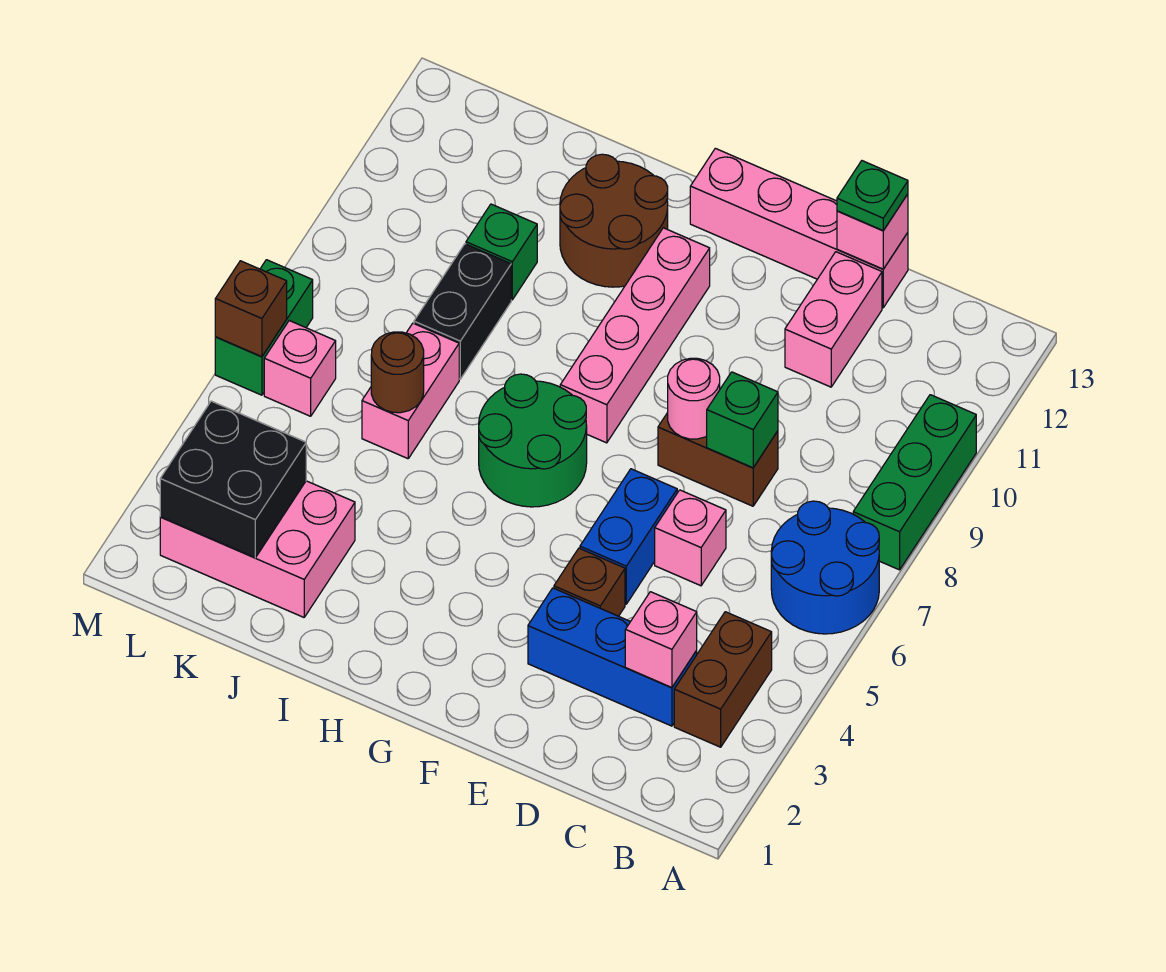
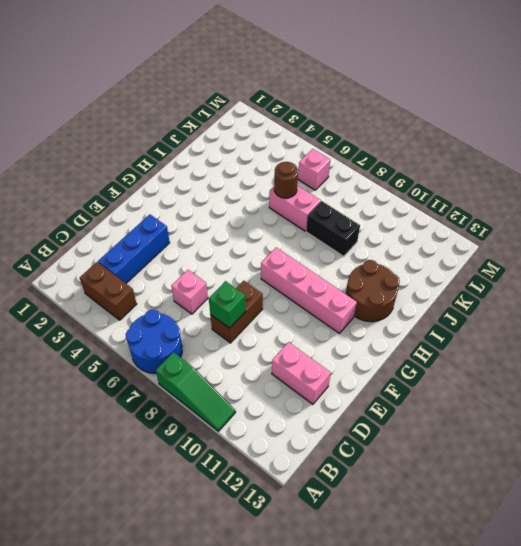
green slope A8:A10 level 1 top 8 -> green brick A8:A10 level 1
none -> pink brick D13:G13 level 1
none -> brown brick E4 level 1
none -> blue brick E5:E6 level 1

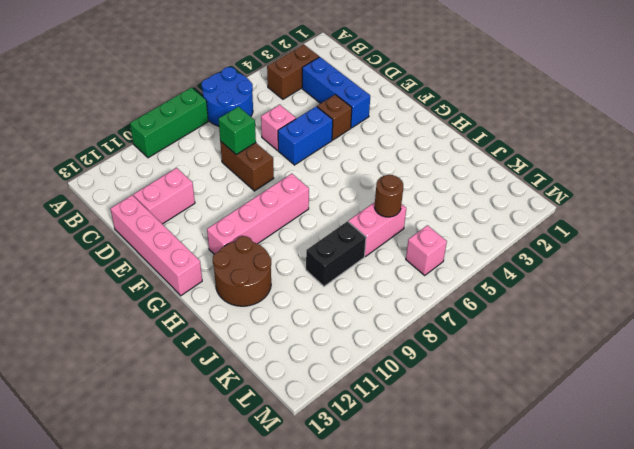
none -> green round brick G6:H7 level 1
none -> pink brick J2:L3 level 1
none -> green brick J10 level 1

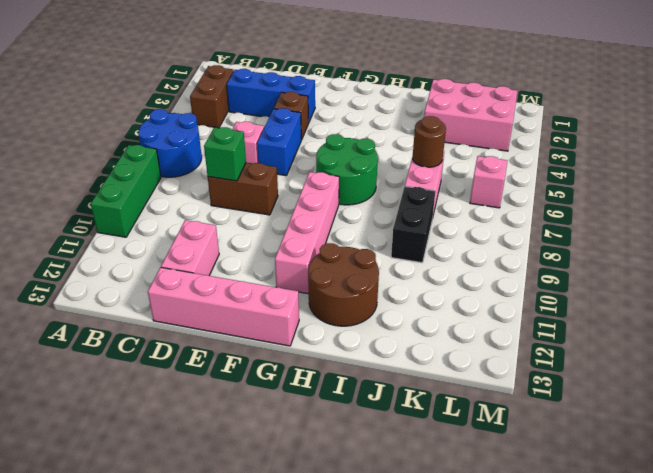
none -> green brick J10 level 1
none -> green brick M6:M7 level 1
none -> pink brick C3 level 2

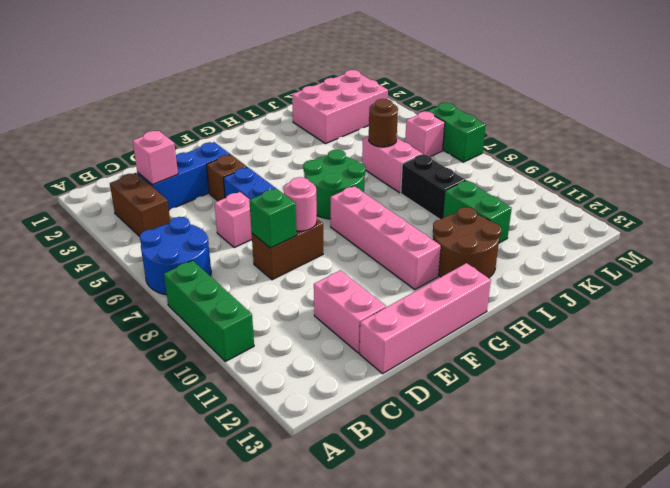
green brick J10:J11 level 1 -> green brick J10 level 1
none -> pink brick D13 level 2
none -> black brick K2:L3 level 2
none -> brown brick M6 level 2

